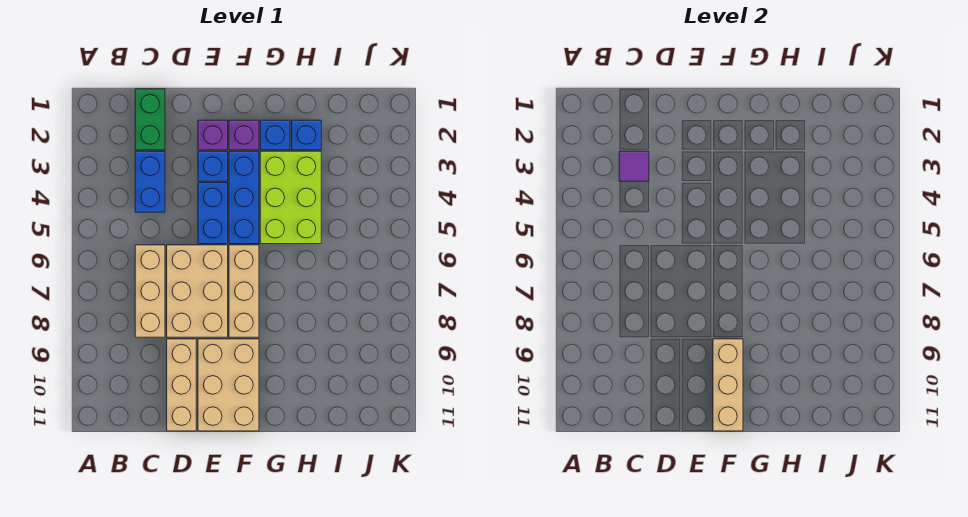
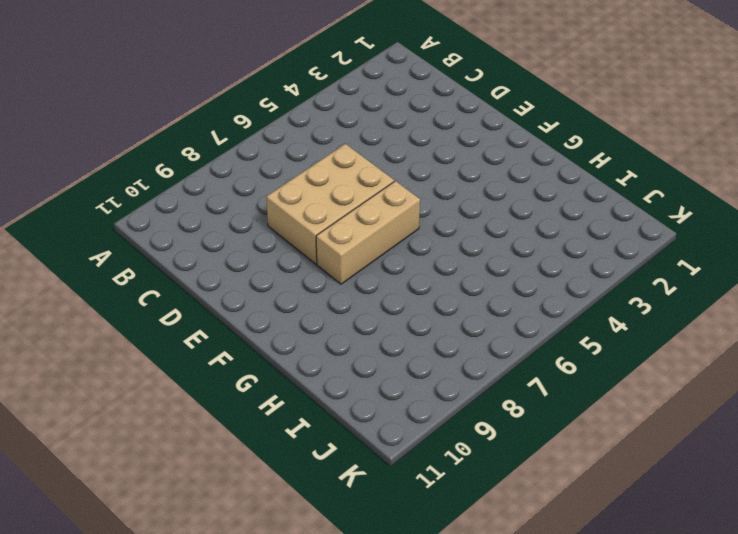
none -> green brick C1:C2 level 1
none -> blue brick C3:C4 level 1
none -> tan brick C6:C8 level 1

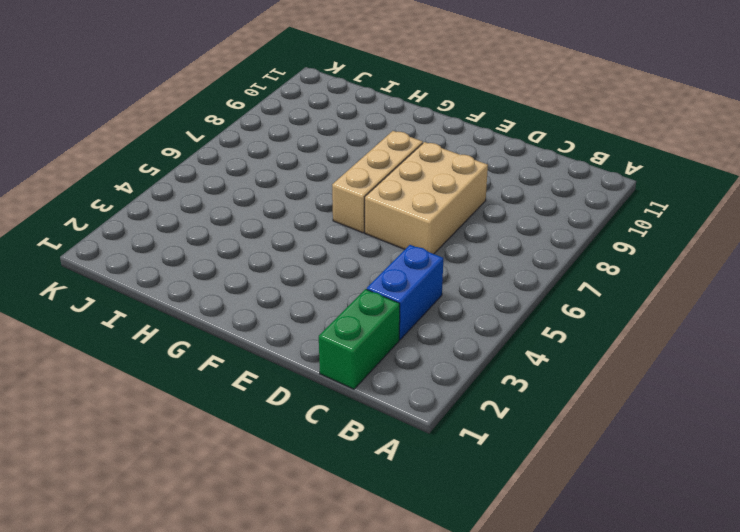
none -> tan brick C6:C8 level 1
none -> tan brick D9:D11 level 1
none -> purple brick E2 level 1

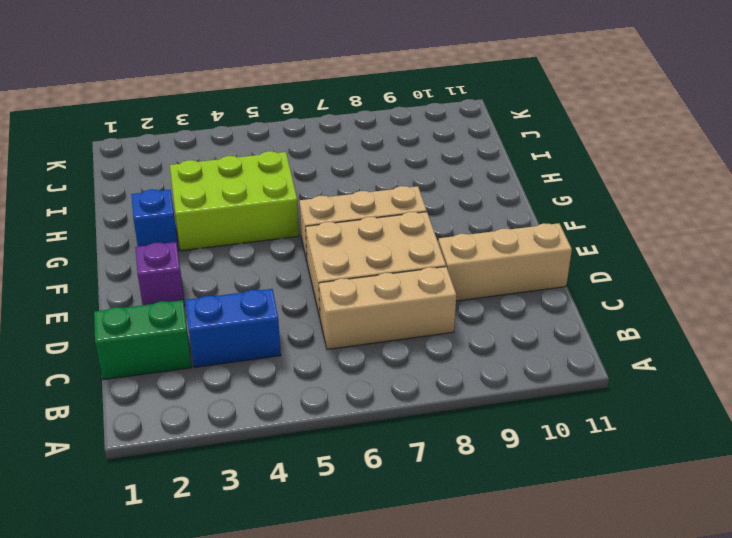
none -> blue brick E3 level 1
none -> blue brick E4:E5 level 1
none -> tan brick E9:F11 level 1

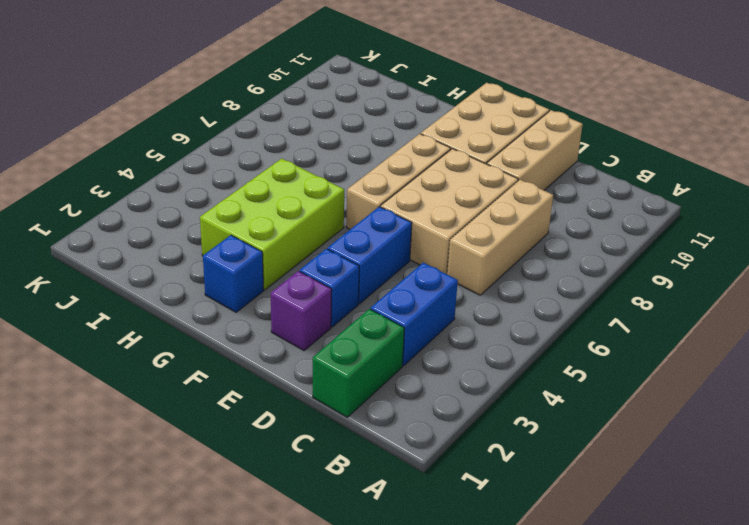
none -> purple brick F2 level 1
none -> blue brick F3:F5 level 1
none -> blue brick H2 level 1

